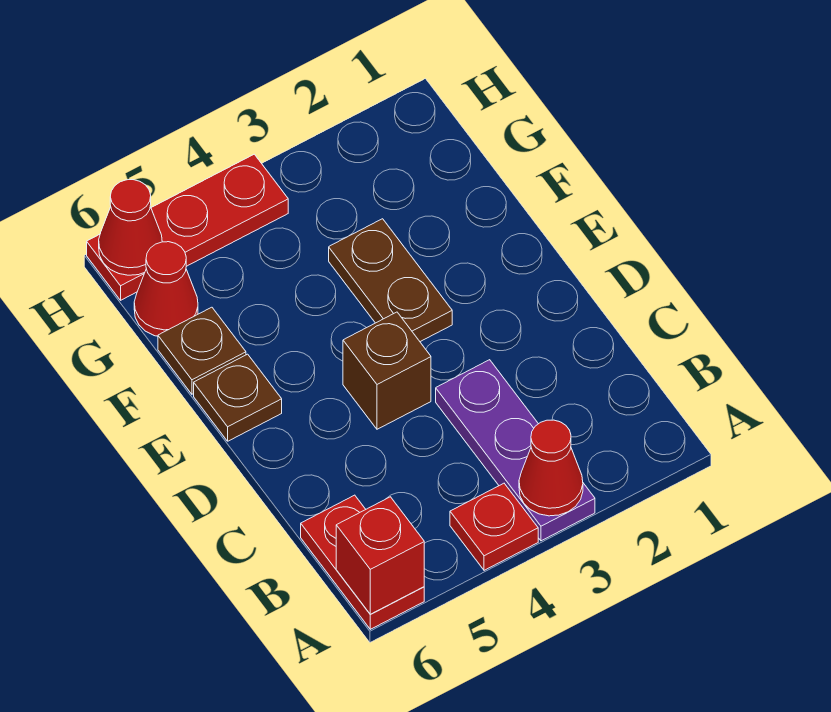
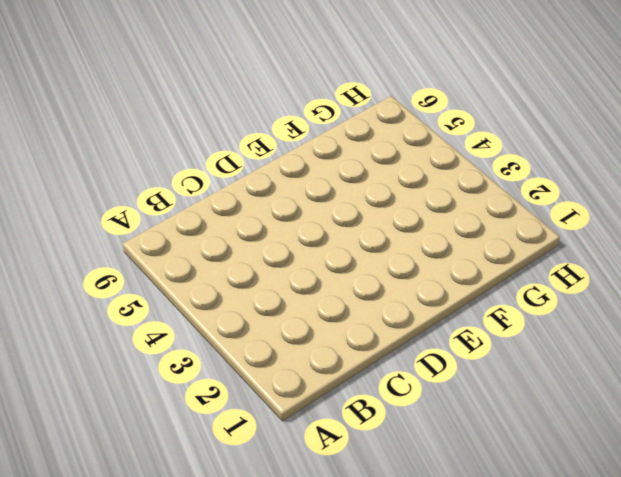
none -> purple plate A3:C3 level 1
none -> red plate A4 level 1
none -> red plate A6:B6 level 1

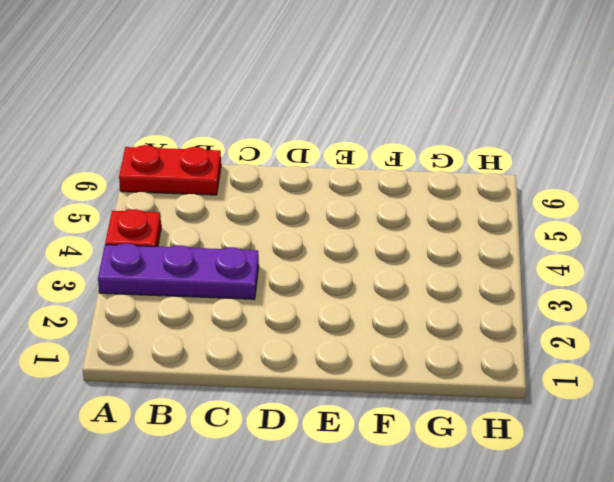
none -> brown brick D4 level 1
none -> brown plate E3:F3 level 1
none -> brown plate E6 level 1

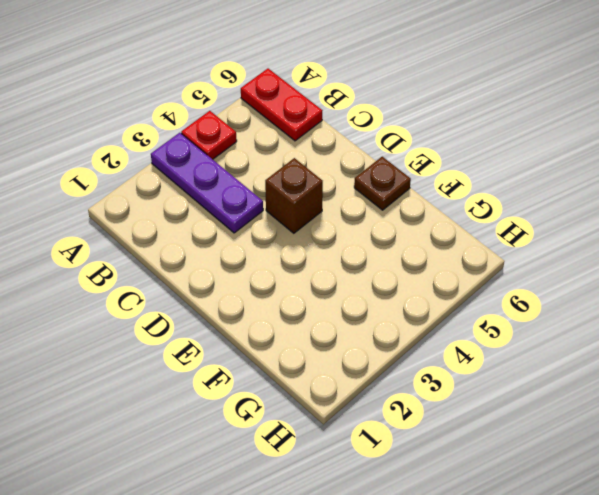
none -> brown plate E3:F3 level 1
none -> brown plate F6 level 1
none -> red cone G6 level 1

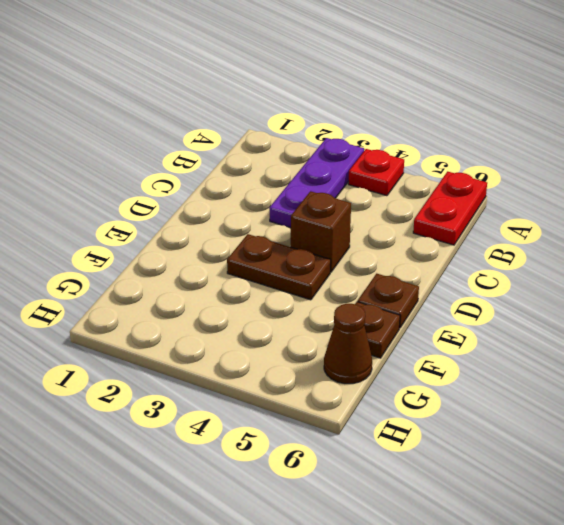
brown plate E3:E4 level 1 -> brown plate E3:F3 level 1
brown cone G6 level 1 -> red cone G6 level 1
none -> red plate H4:H6 level 1
none -> red cone A3 level 2
none -> red brick A6 level 2

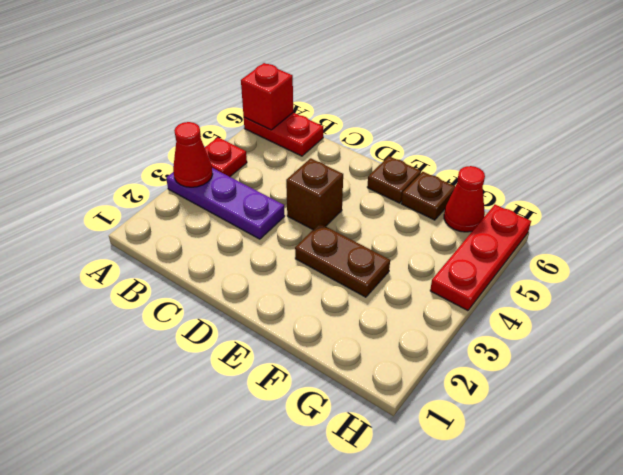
none -> red cone H6 level 2

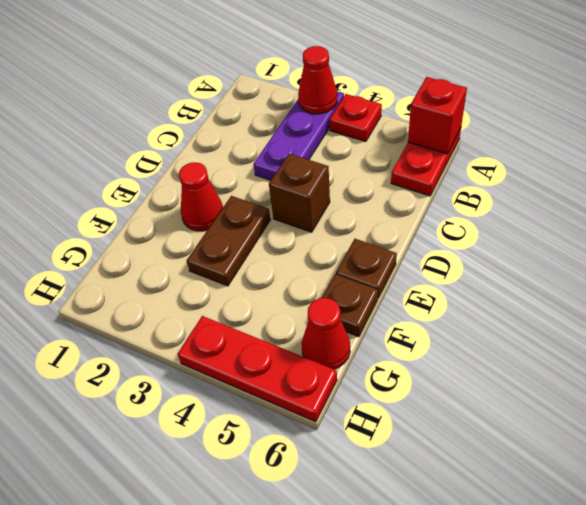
red cone E2 level 1 -> red cone H6 level 2

